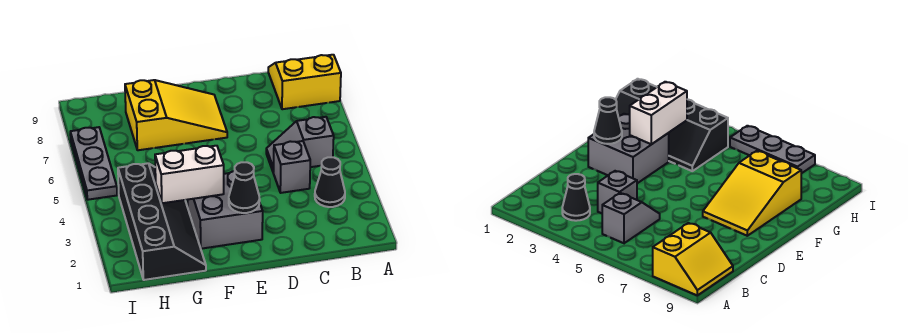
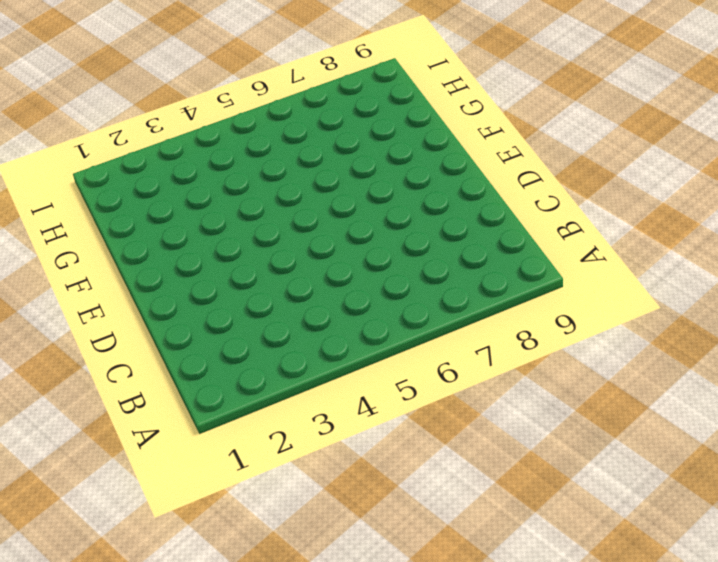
none -> yellow slope A8:B9 level 1 top 8
none -> black cone B3 level 1

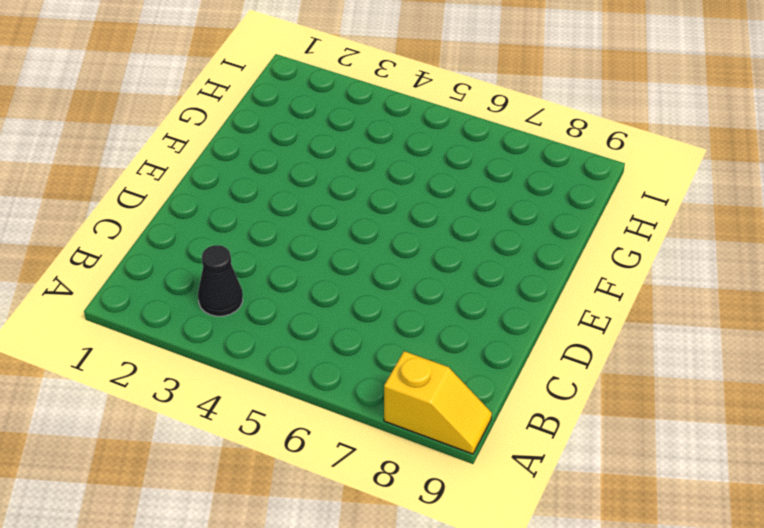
yellow slope A8:A9 level 1 top 8 -> yellow slope A8:B9 level 1 top 8
none -> grey slope B5:C5 level 1 top B
none -> grey brick C4 level 1

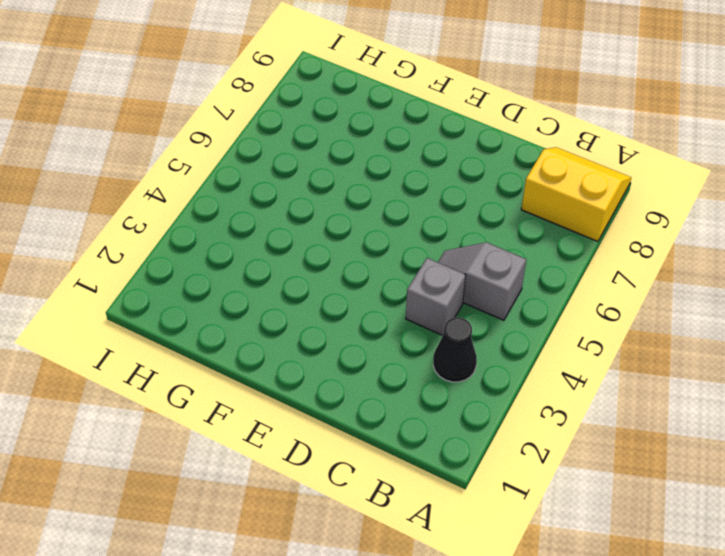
none -> grey brick E2:F3 level 1
none -> yellow slope E7:G8 level 1 top G

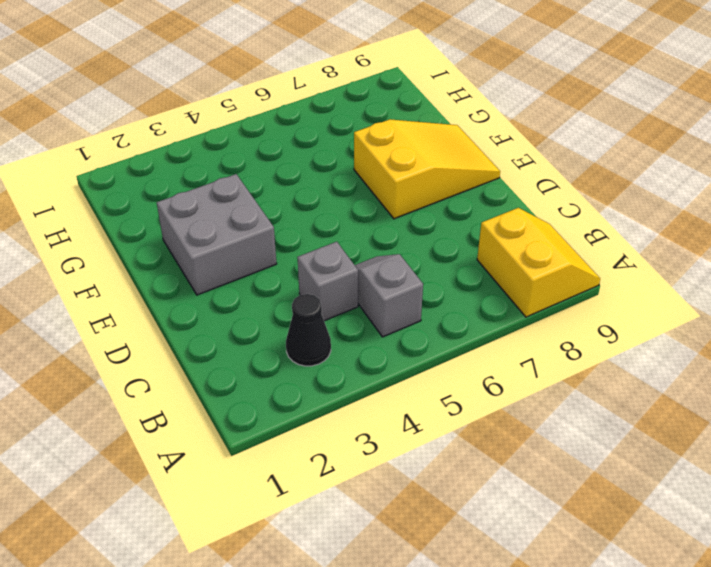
yellow slope E7:F9 level 1 top 7 -> yellow slope E7:G8 level 1 top G
none -> black slope G1:H4 level 1 top H
none -> grey plate I5:I7 level 1

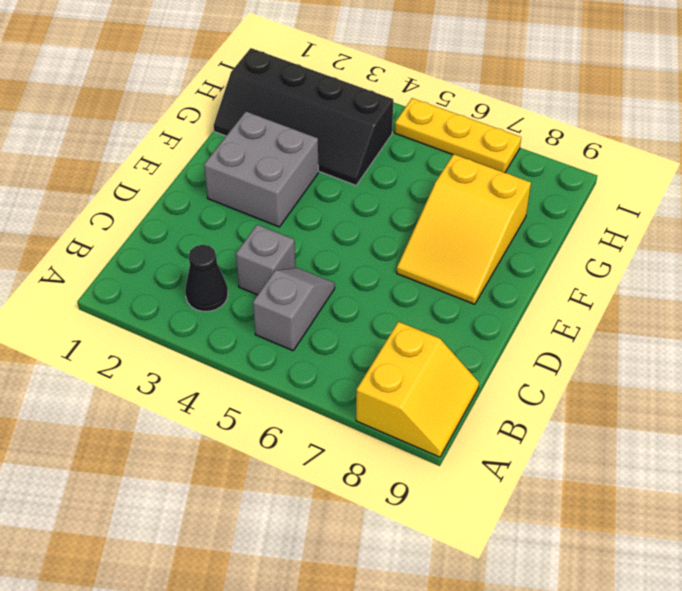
yellow plate I5:I7 level 1 -> grey plate I5:I7 level 1
none -> black cone E2 level 2
none -> white brick F3:G3 level 2

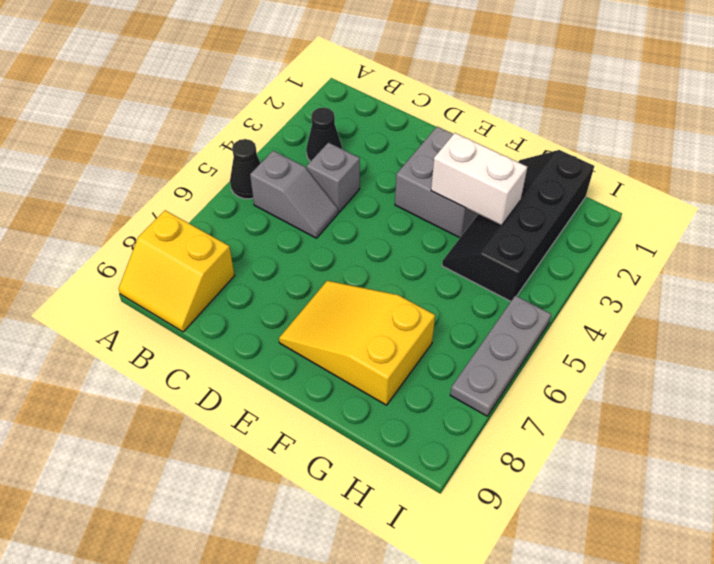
black cone A5 level 1 -> black cone E2 level 2

